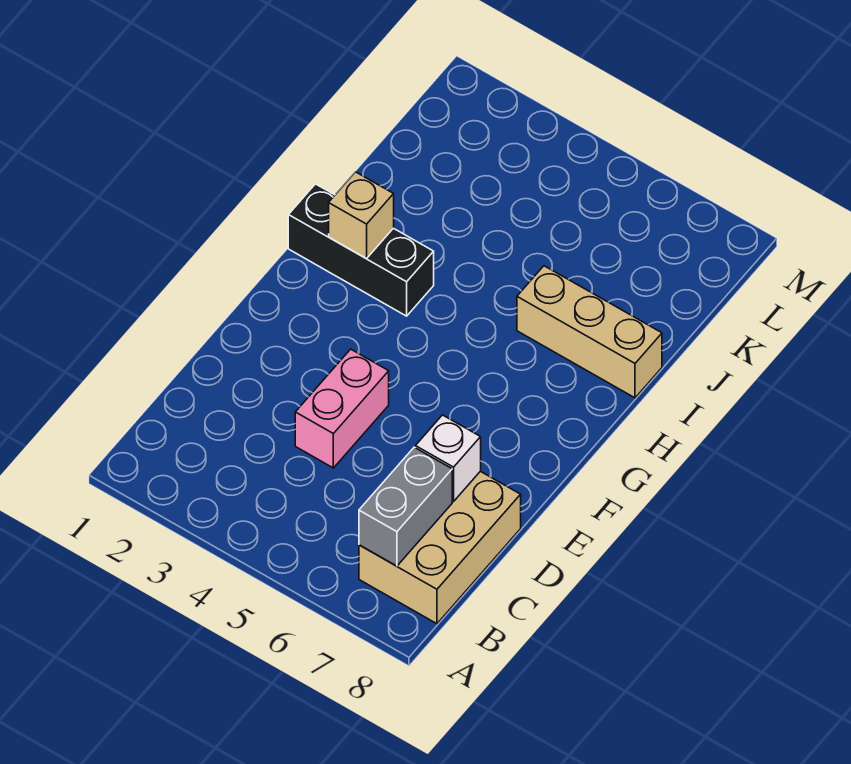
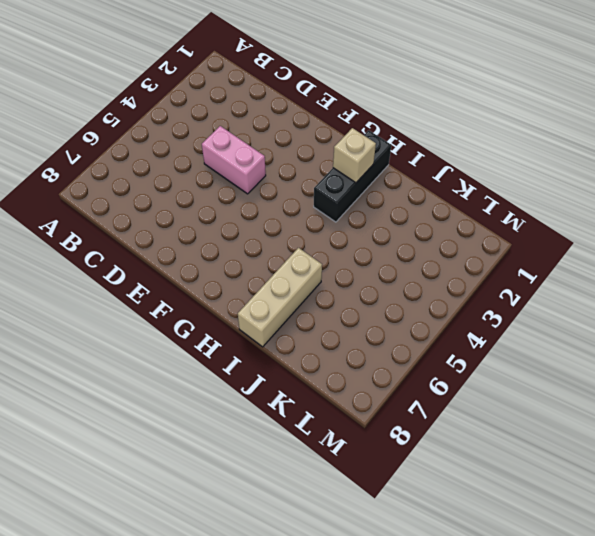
none -> tan brick B7:D8 level 1
none -> grey brick B7:C7 level 2

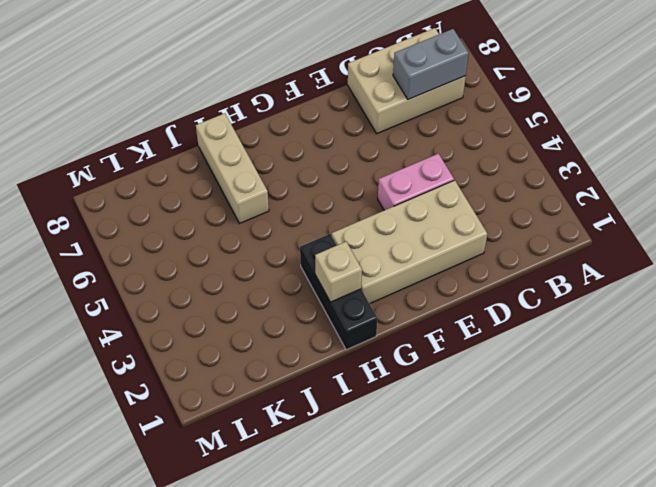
tan brick D2:G3 level 1 -> none
none -> white brick D7 level 2

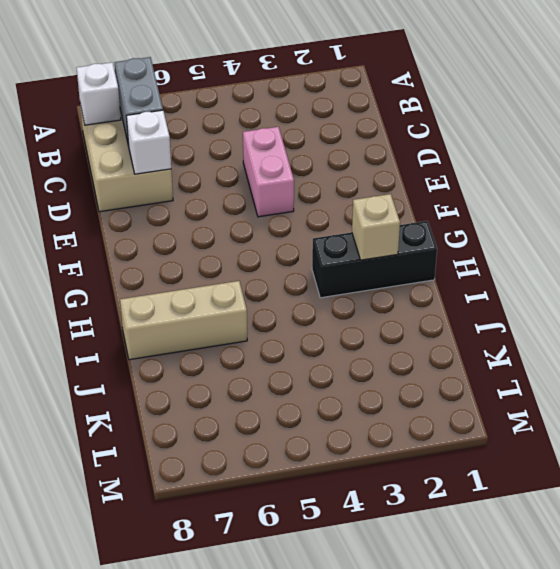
white brick B8 level 2 -> none

